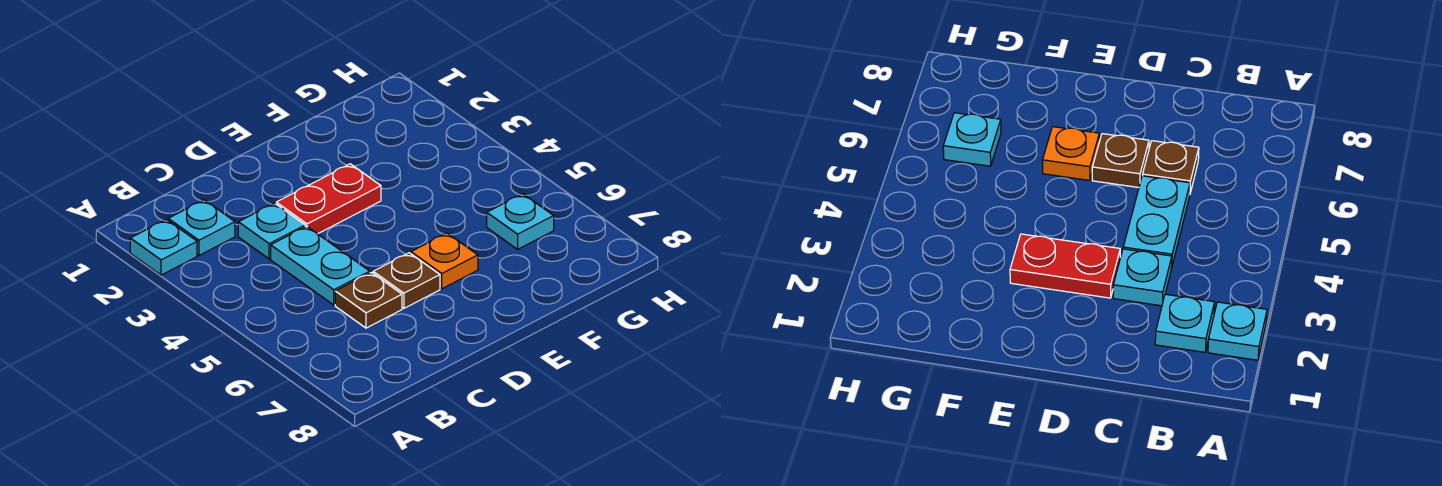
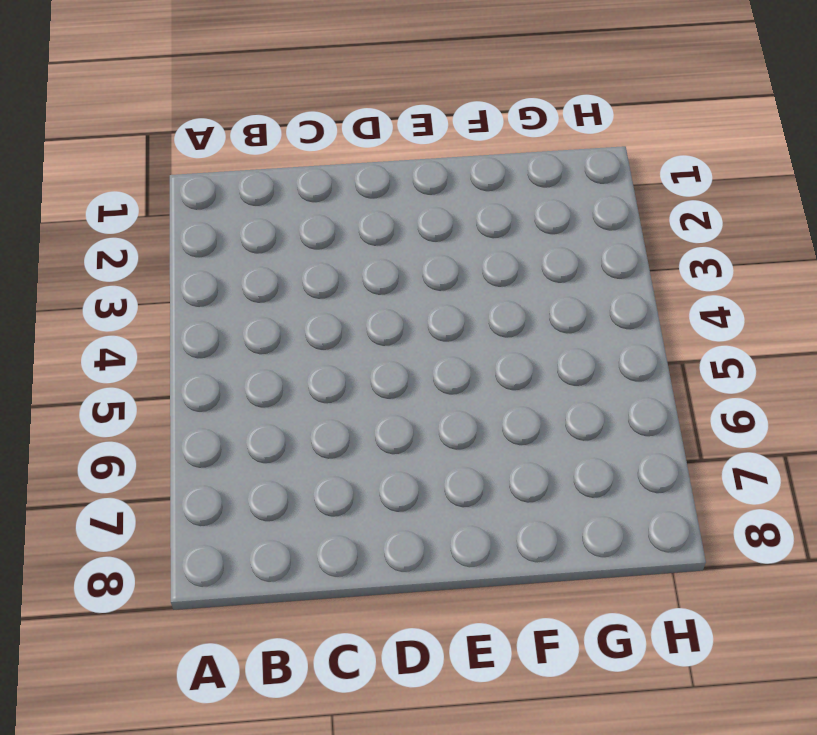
none -> cyan plate A2 level 1
none -> cyan plate B2 level 1

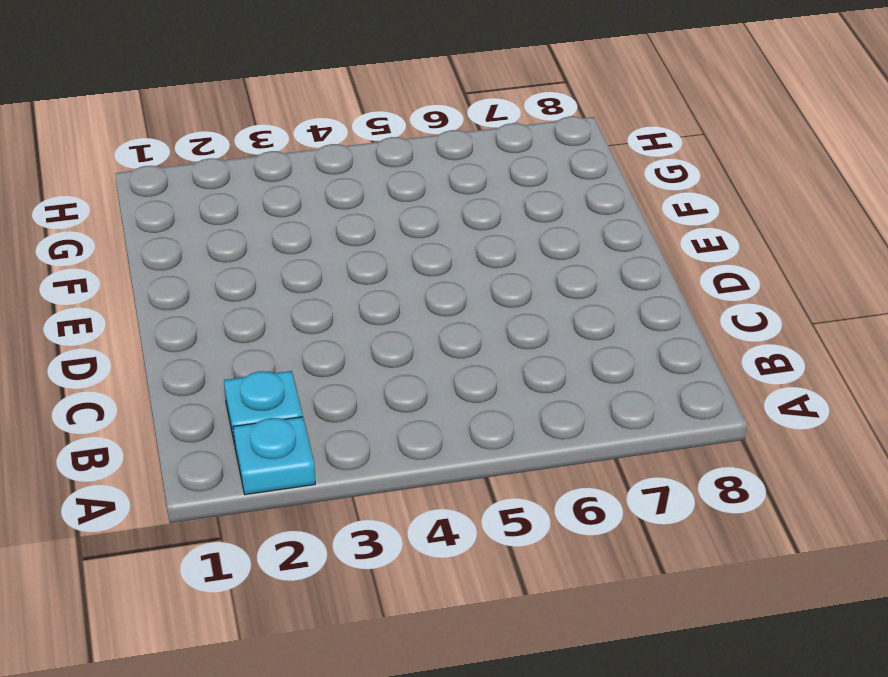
none -> cyan plate C3 level 1
none -> cyan plate C4:C5 level 1

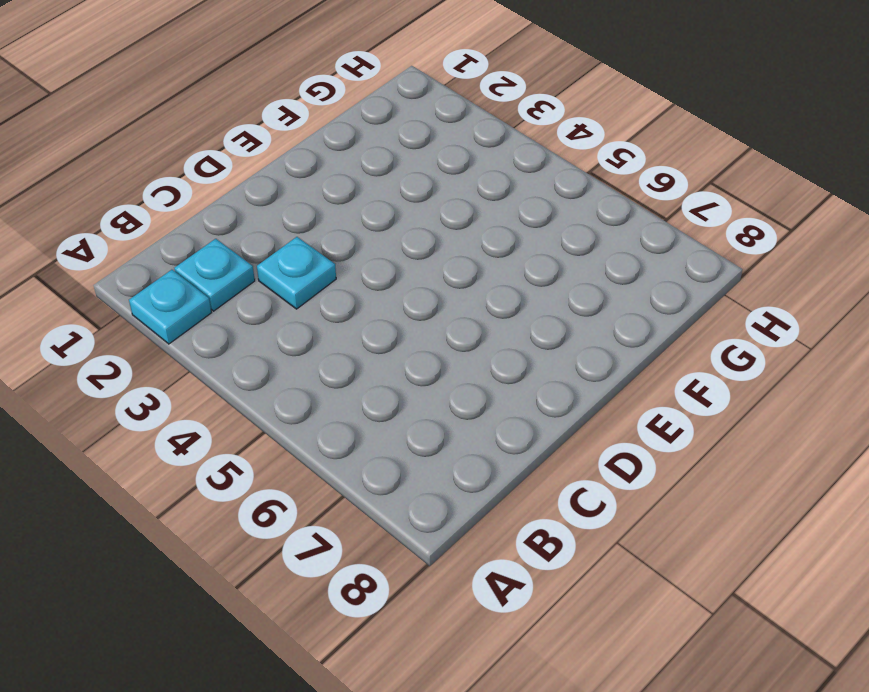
none -> cyan plate C4:C5 level 1
none -> brown plate C6 level 1

